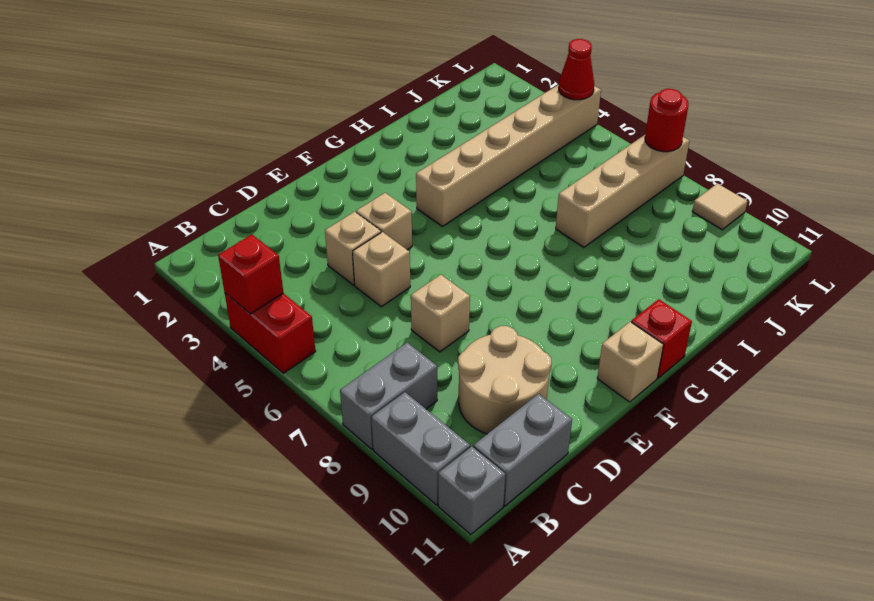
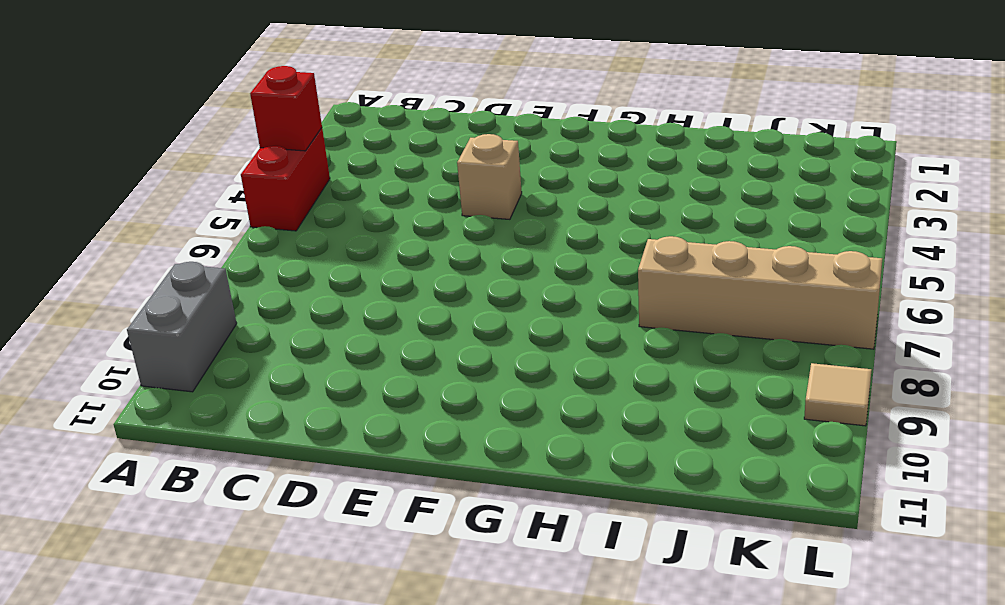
none -> grey brick A8:B8 level 1
none -> grey brick A11 level 1
none -> grey brick B11:C11 level 1

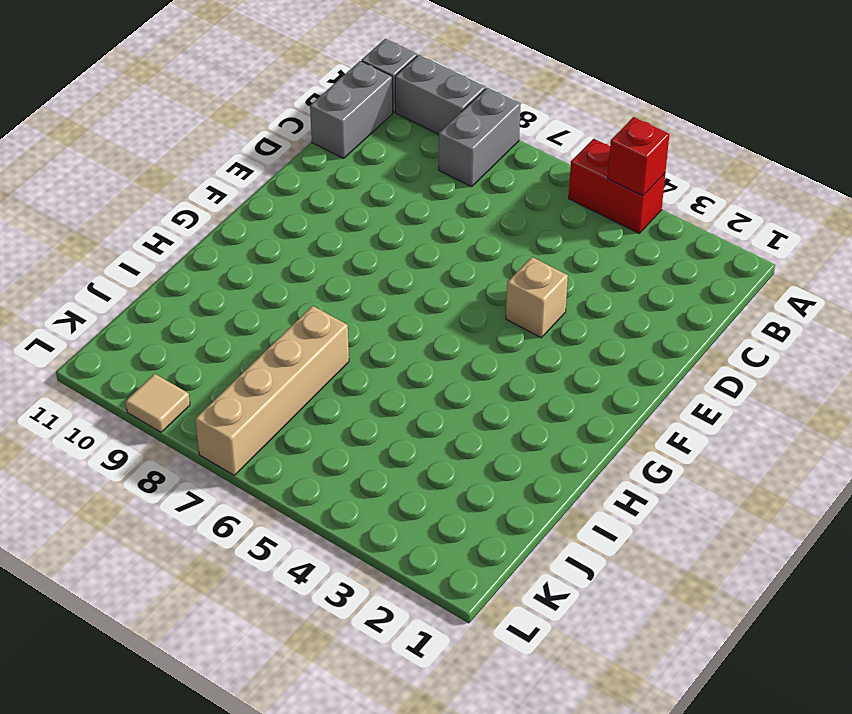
none -> tan round brick C9:D10 level 1
none -> tan brick D4 level 1
none -> tan brick D5 level 1

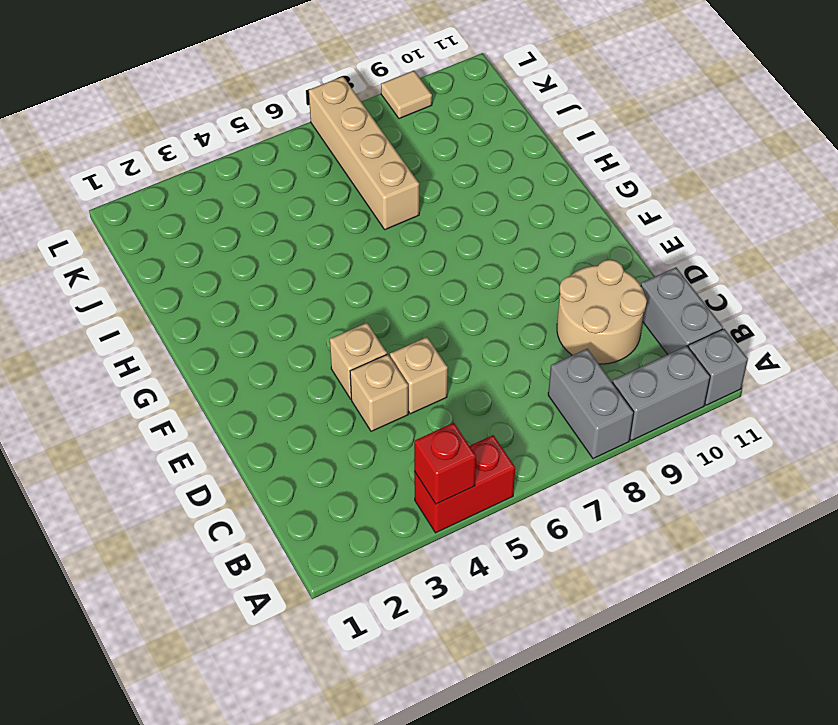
none -> tan brick D7 level 1
none -> tan brick F11 level 1
none -> tan brick G4:L4 level 1

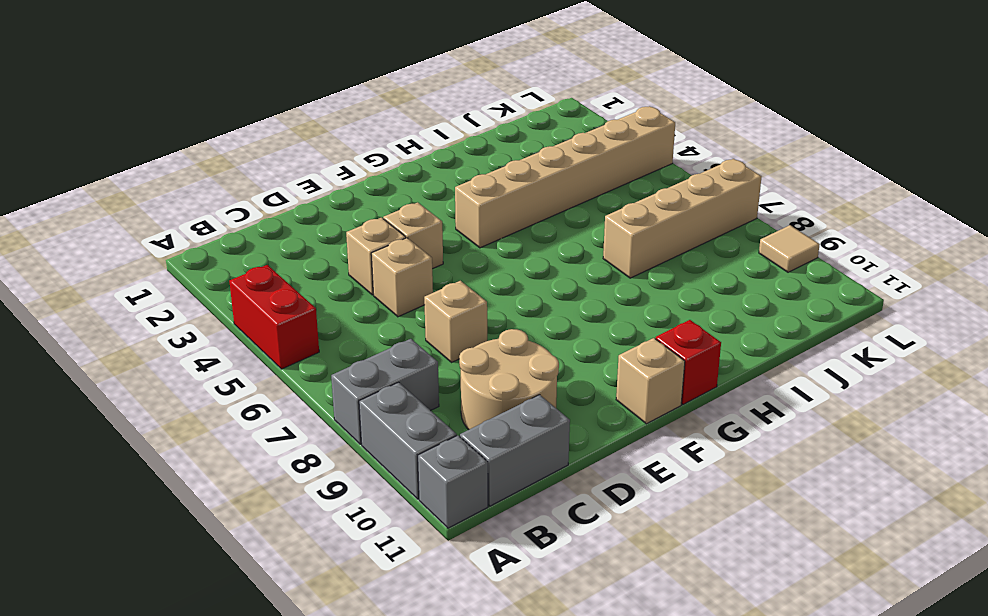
none -> red brick A4 level 2
none -> red cone L4 level 2
none -> red round brick L7 level 2

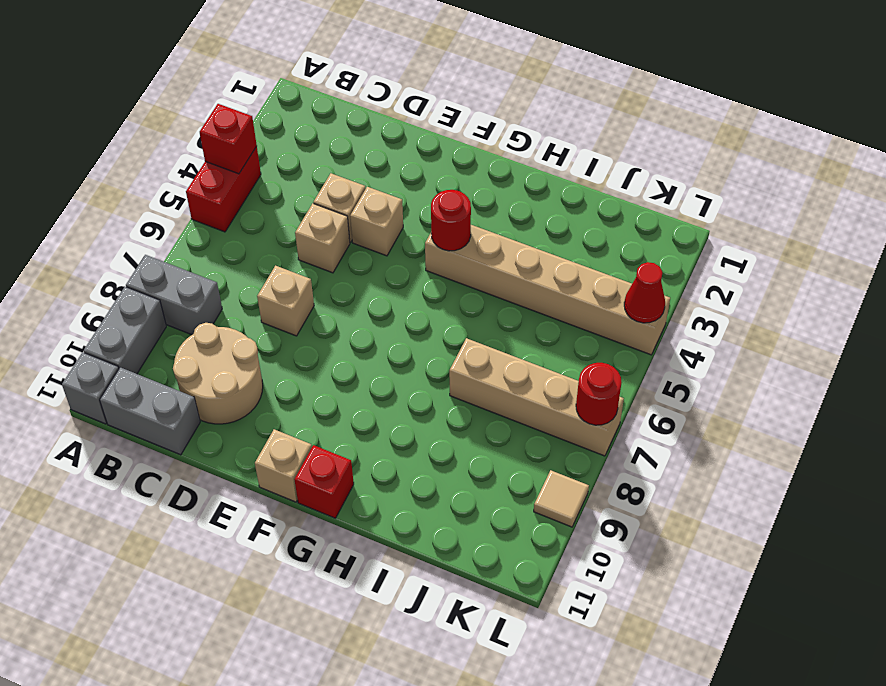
red round brick G4 level 2 -> none

